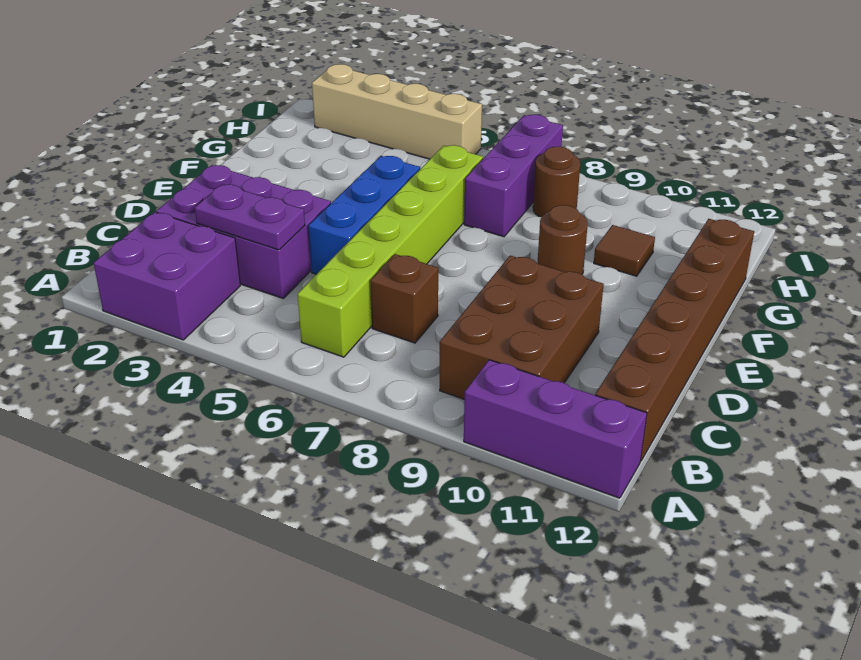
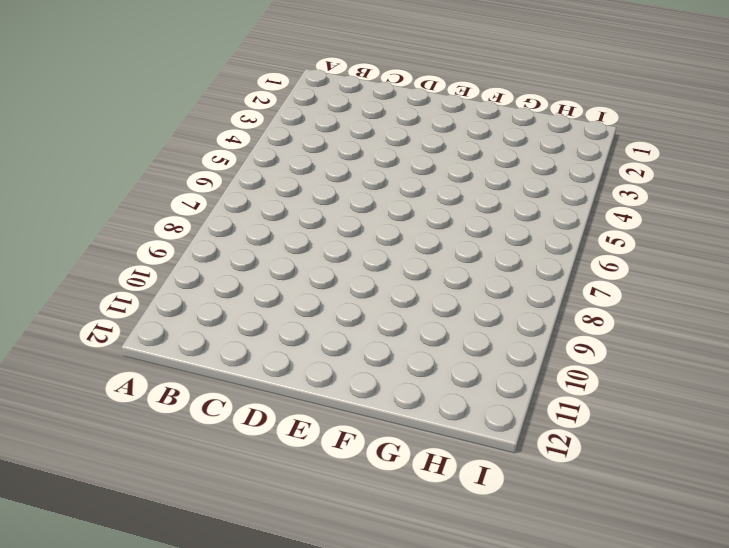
none -> purple brick A2:B3 level 1
none -> purple brick A10:A12 level 1
none -> lime brick B6:G6 level 1

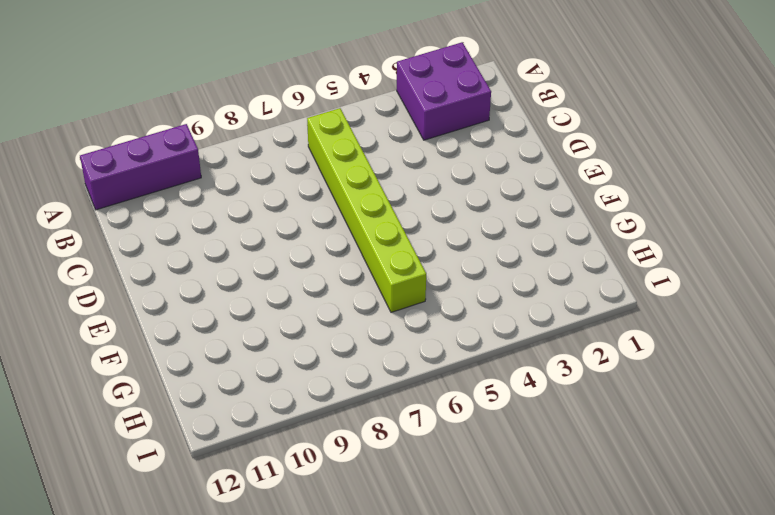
none -> brown brick B9:D10 level 1
none -> brown brick B12:G12 level 1
none -> purple brick C2:D4 level 1

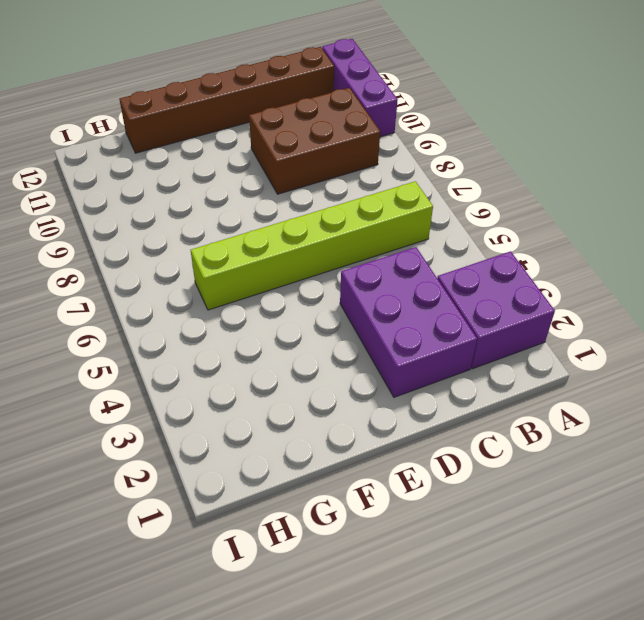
none -> brown brick C7 level 1
none -> blue brick D5:F5 level 1
none -> brown round brick F9 level 1

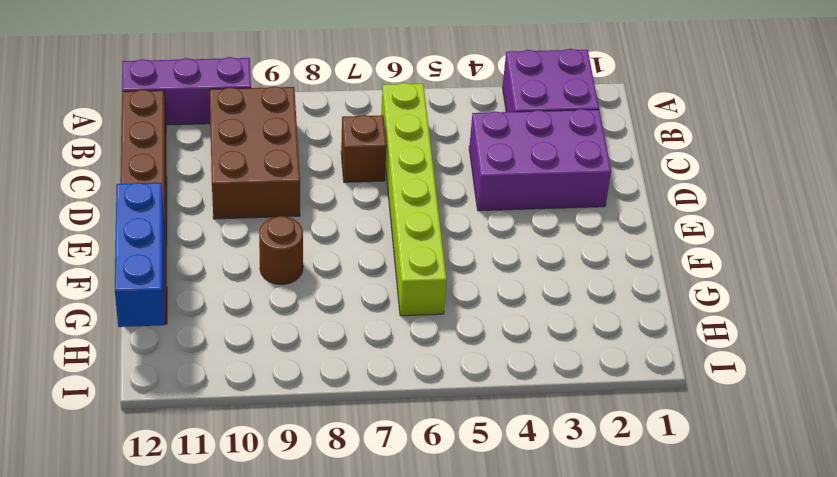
blue brick F12:H12 level 2 -> blue brick D5:F5 level 1
none -> purple brick G7:I7 level 1
none -> brown tile G10 level 1
none -> brown round brick H8 level 1

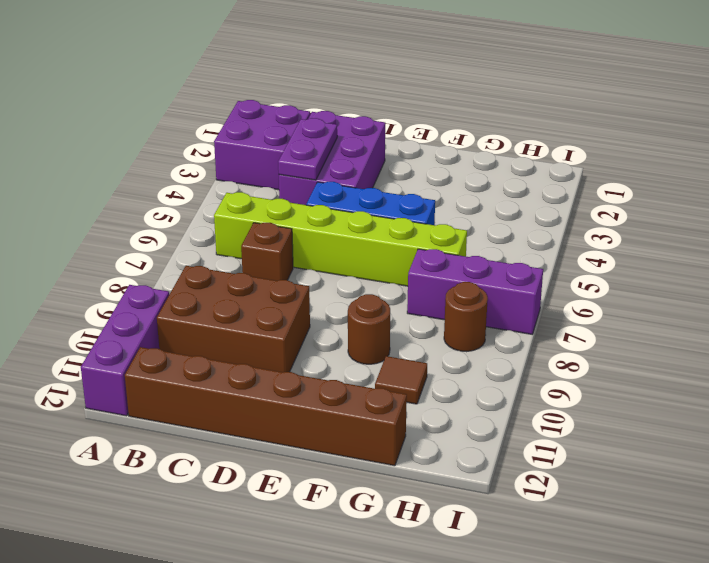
none -> tan brick I2:I5 level 1

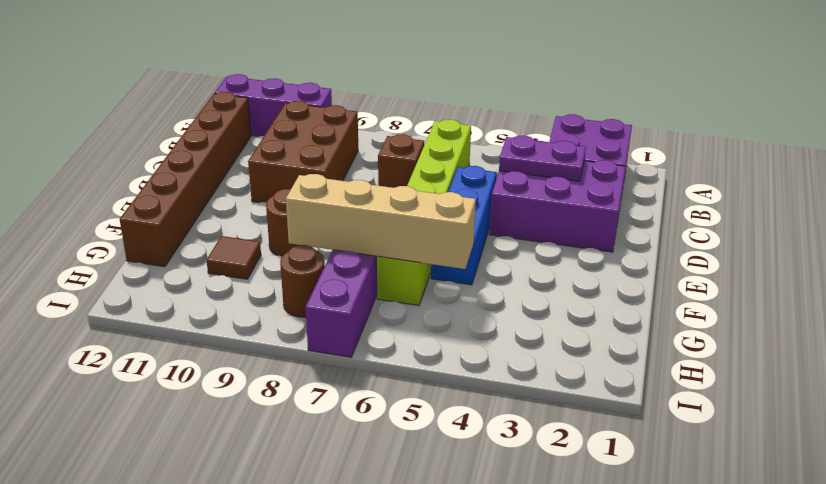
tan brick G5:G8 level 2 -> tan brick I2:I5 level 1

